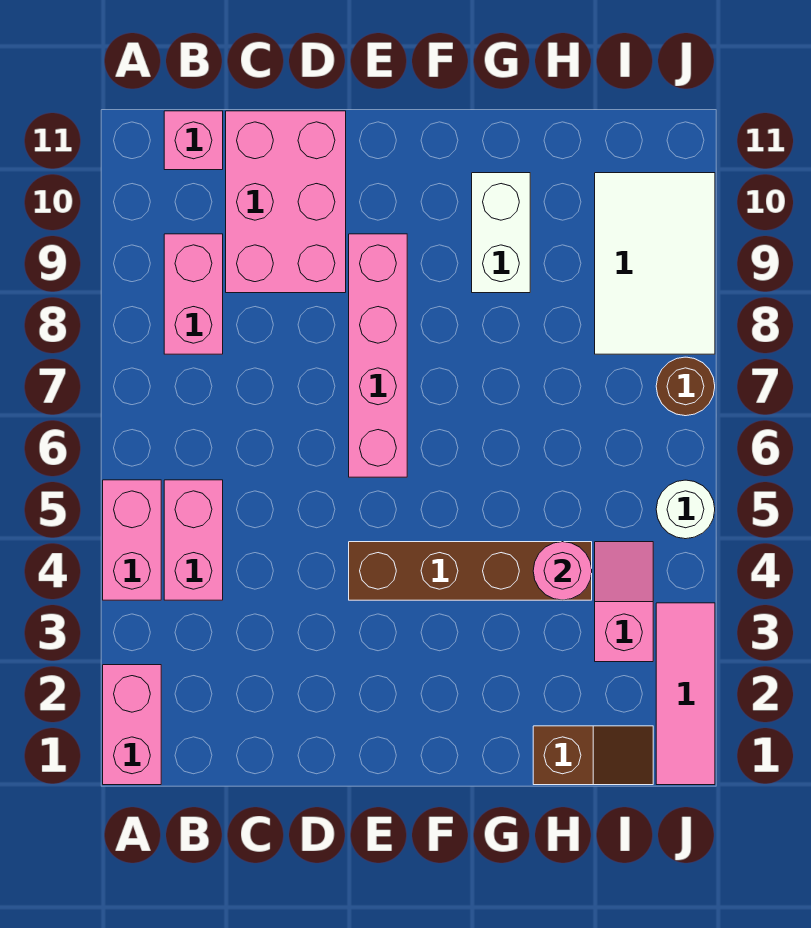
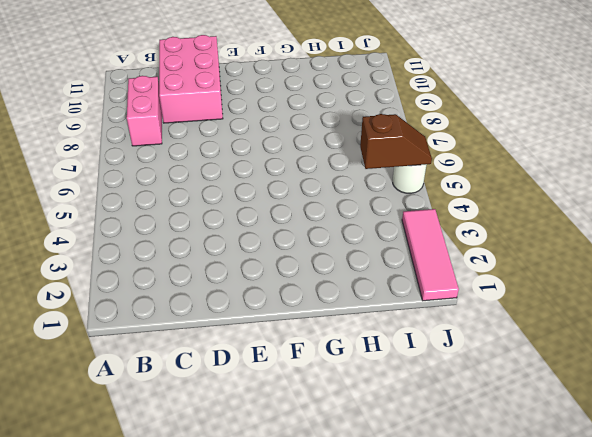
brown slope I5:J5 level 2 top I -> brown slope H1:I1 level 1 top H
none -> pink brick A1:A2 level 1
none -> pink brick A4:A5 level 1
none -> pink brick B4:B5 level 1

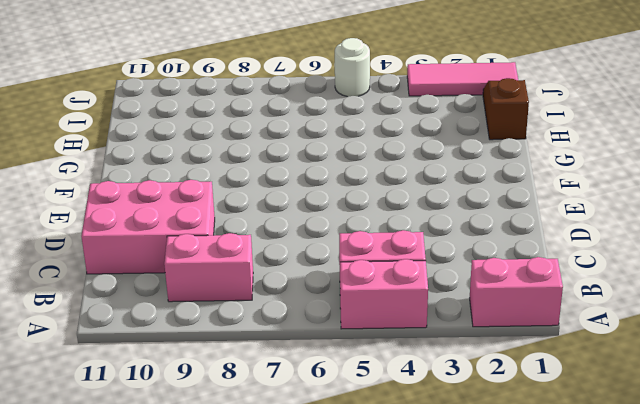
none -> pink brick B11 level 1
none -> brown brick E4:H4 level 1
none -> pink brick E6:E9 level 1

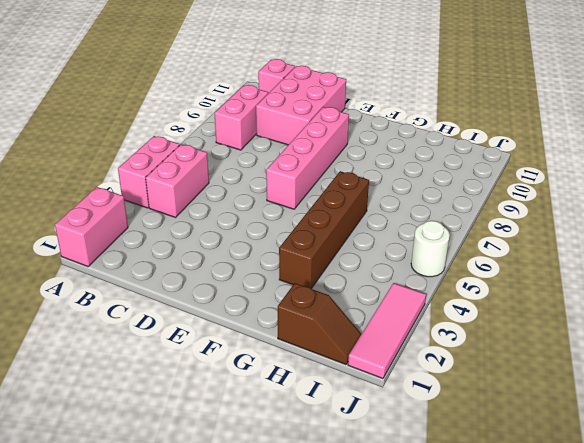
brown brick G3:G6 level 1 -> brown brick E4:H4 level 1
none -> white brick G9:G10 level 1
none -> pink slope I3:I4 level 1 top 3
none -> white tile I8:J10 level 1

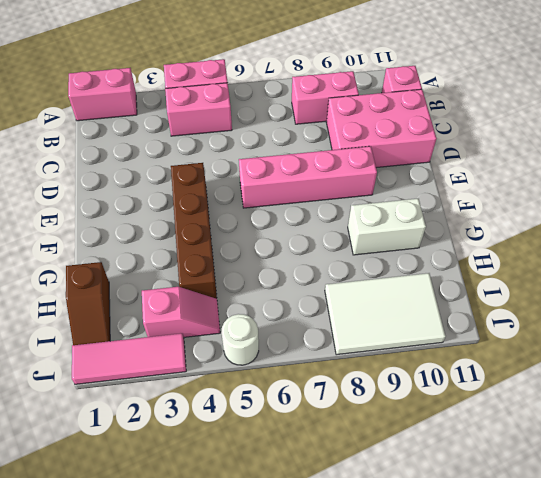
none -> brown round brick J7 level 1
none -> pink round brick H4 level 2

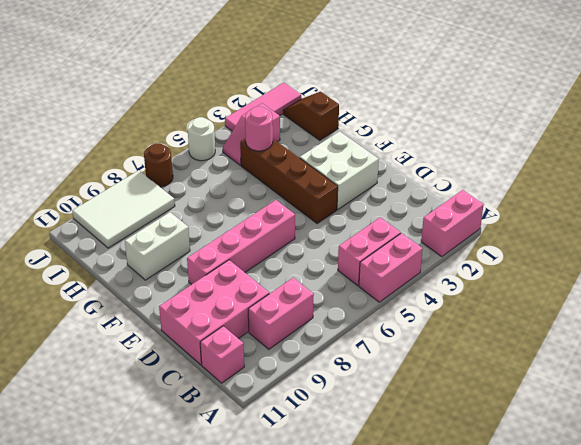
white brick E2:F3 level 1 -> none

